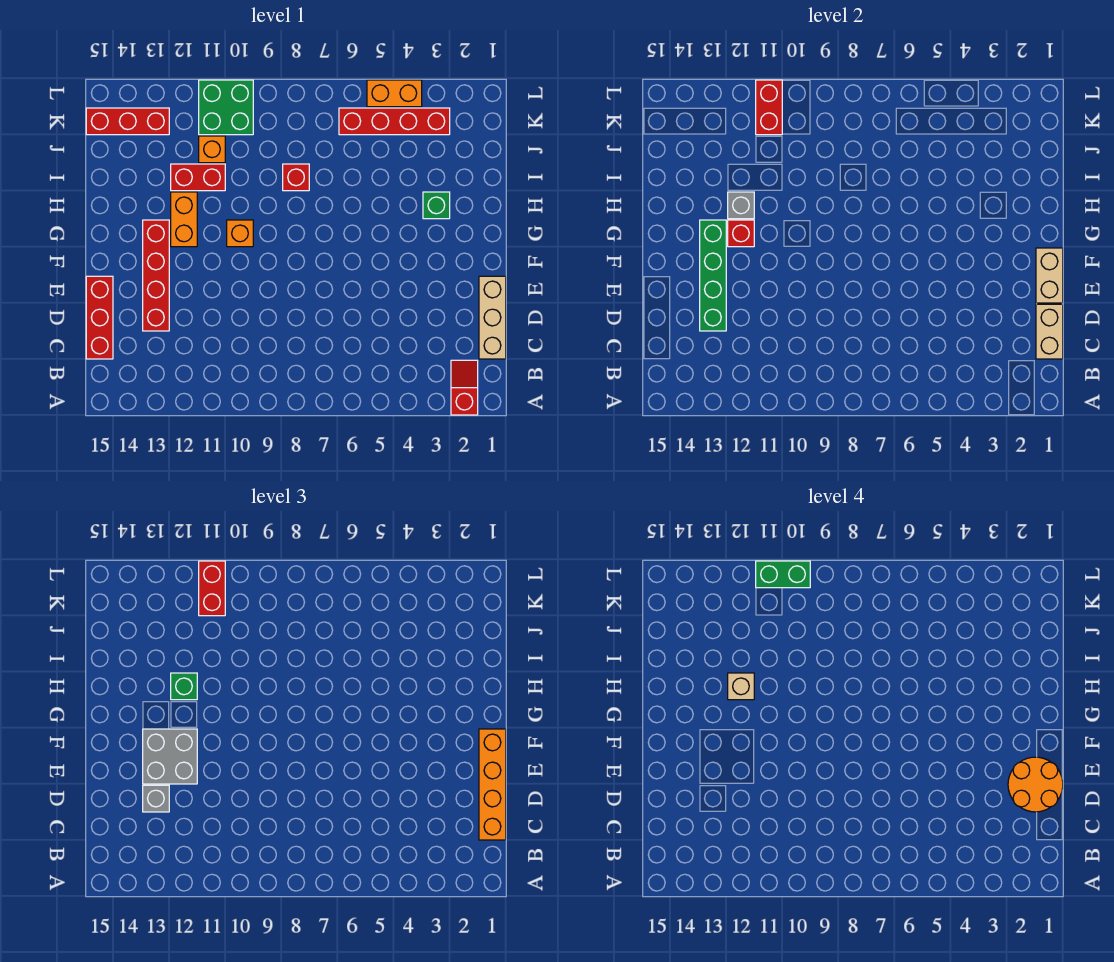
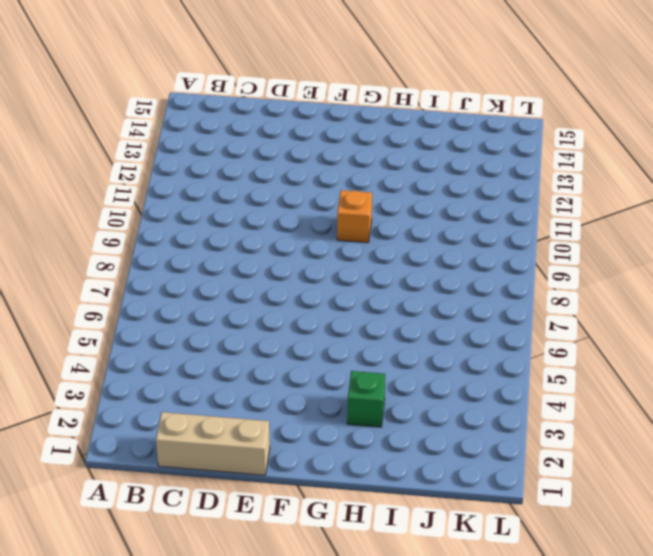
none -> red slope A2:B2 level 1 top A
none -> red brick C15:E15 level 1
none -> red brick D13:G13 level 1

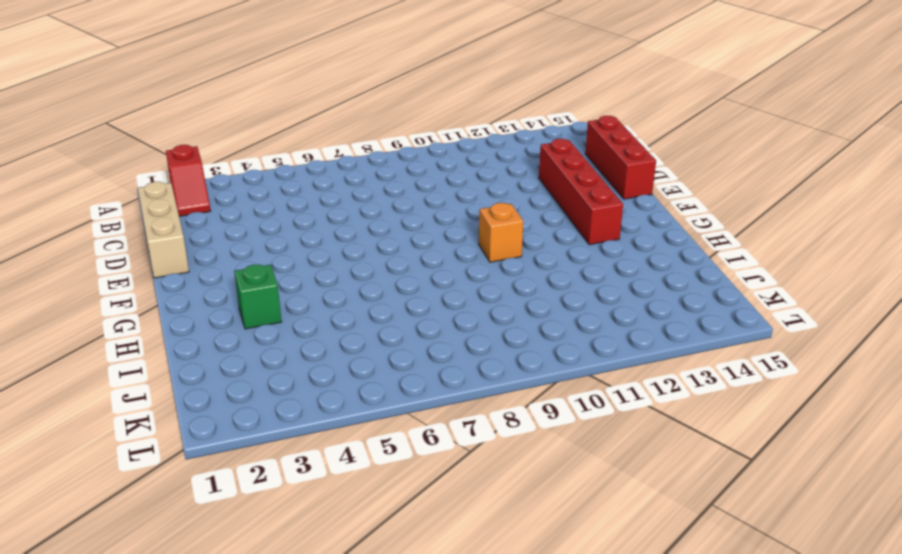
none -> orange brick G12:H12 level 1
none -> red brick I8 level 1
none -> red brick I11:I12 level 1

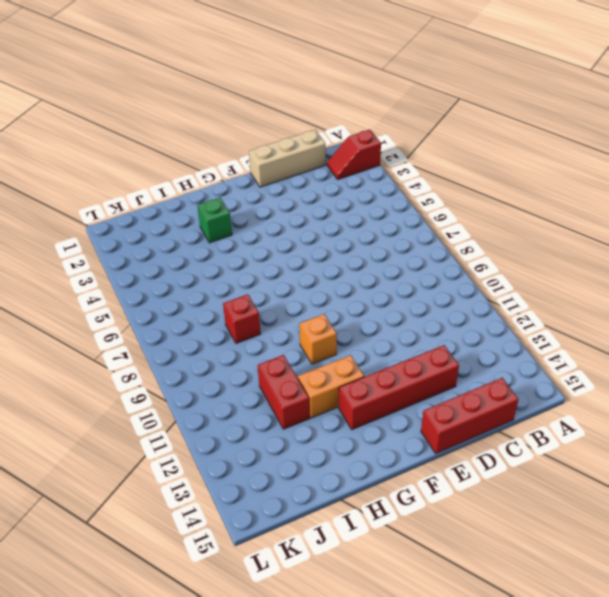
none -> orange brick J11 level 1
none -> red brick K3:K6 level 1
none -> green brick K10:L11 level 1

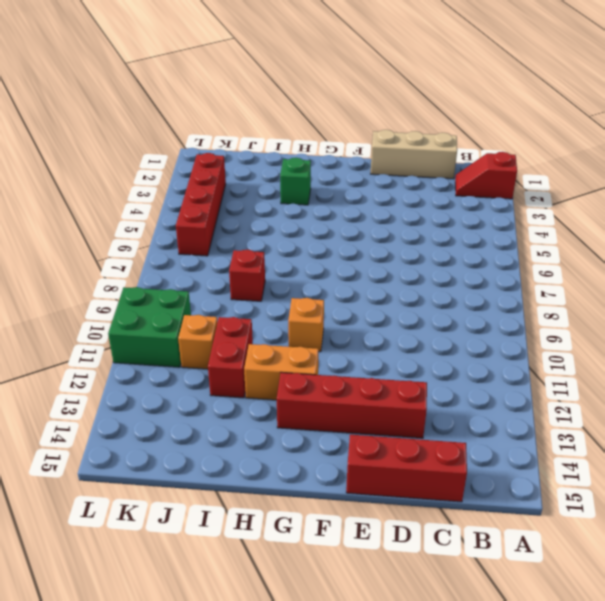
none -> red brick K13:K15 level 1
none -> orange brick L4:L5 level 1
none -> tan brick C1:D1 level 2

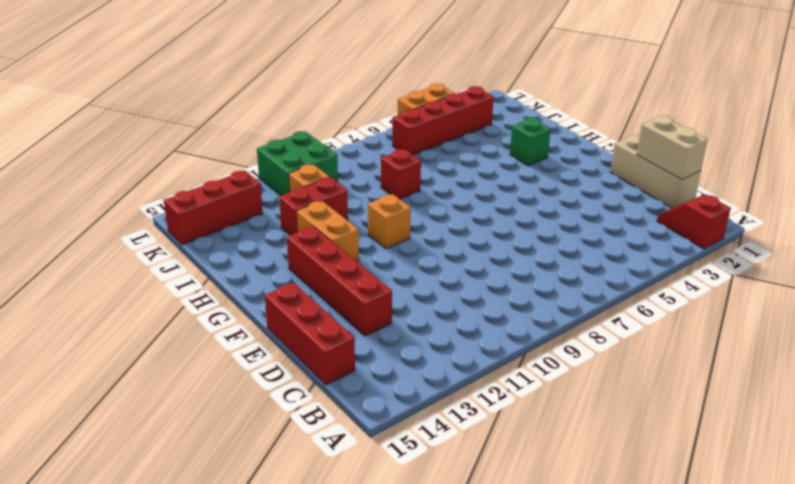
none -> green brick D13:G13 level 2
none -> tan brick E1:F1 level 2
none -> red brick G12 level 2

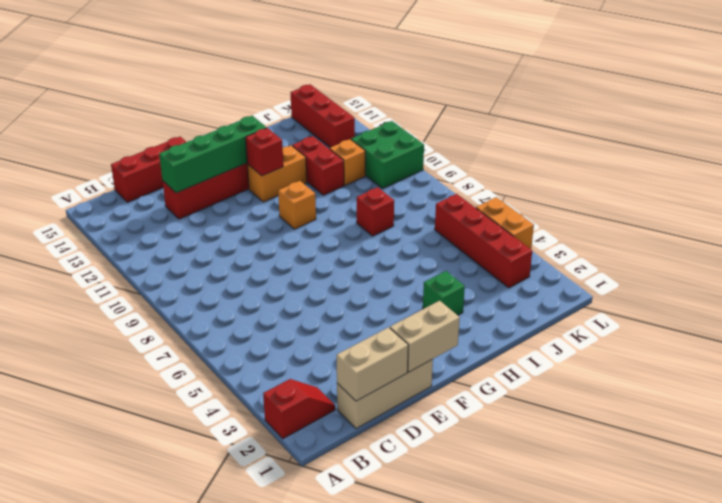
none -> grey brick H12 level 2
none -> red brick K11:L11 level 2
none -> orange brick C1:F1 level 3

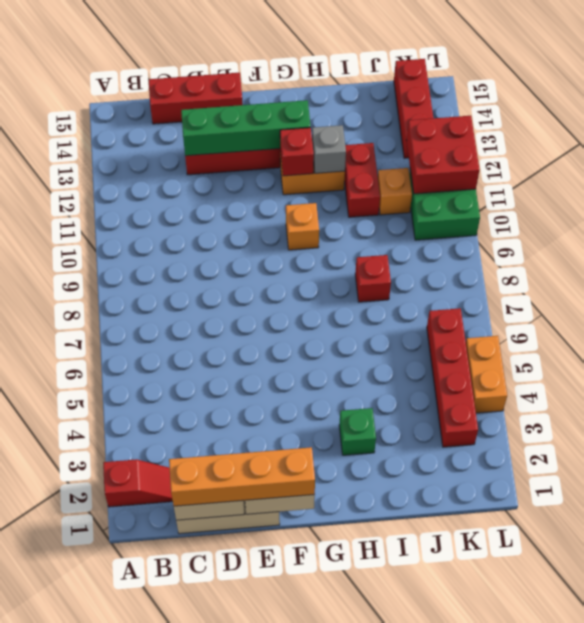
red brick K11:L12 level 2 -> red brick K11:L11 level 2
none -> grey brick D13 level 3
none -> grey brick E12:F13 level 3
none -> green brick H12 level 3

